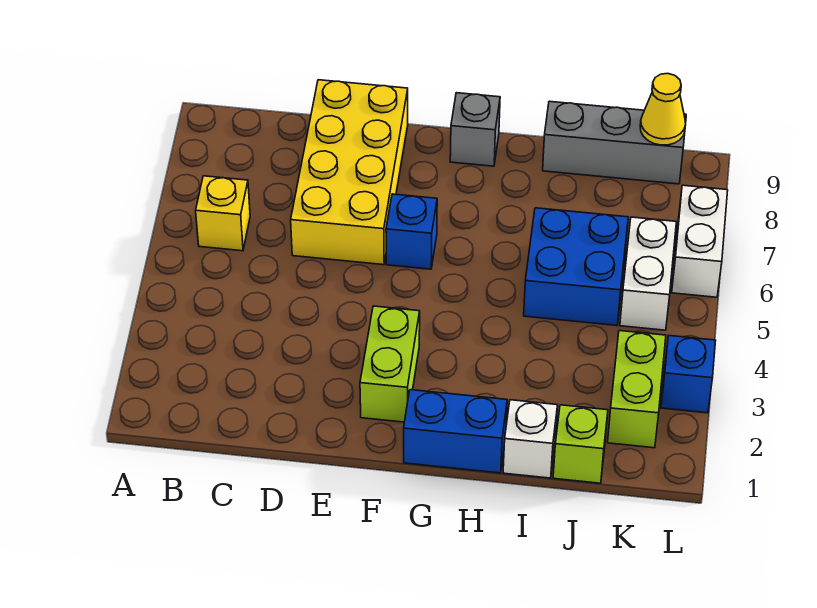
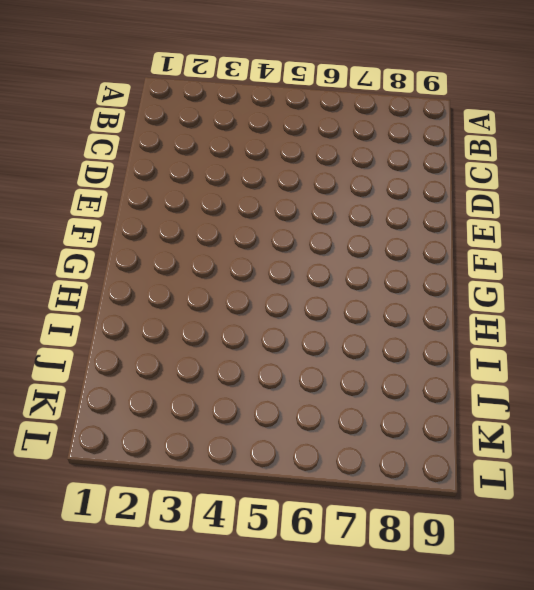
none -> yellow brick B6 level 1
none -> yellow brick D6:E9 level 1
none -> lime brick F2:F3 level 1

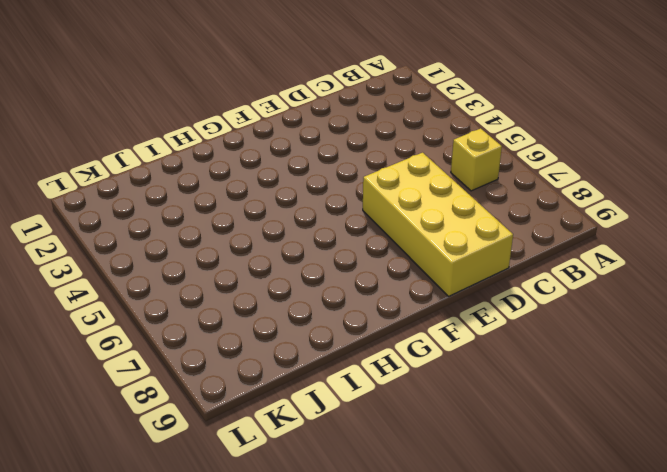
none -> lime brick F2:F3 level 1
none -> blue brick F6 level 1
none -> blue brick G1:H1 level 1

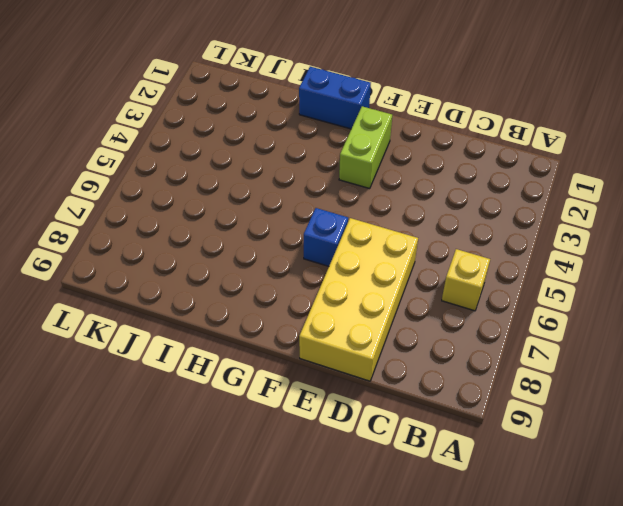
none -> grey brick G9 level 1
none -> white brick I1 level 1
none -> blue brick I5:J6 level 1

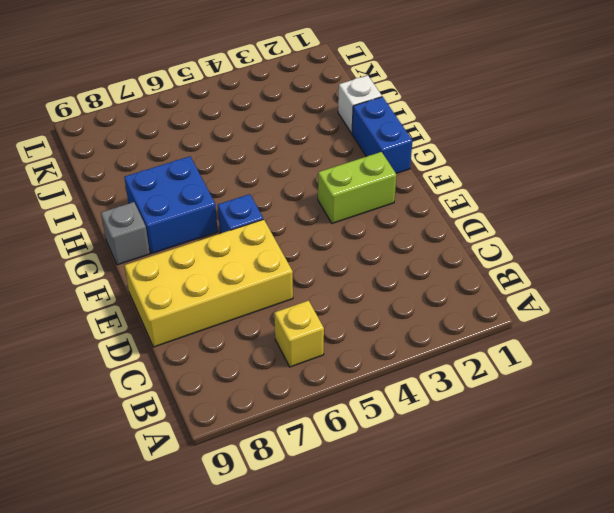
blue brick G7:H8 level 1 -> blue brick I5:J6 level 1
none -> grey brick I9:K9 level 1
none -> lime brick J1 level 1
none -> lime brick K2:K3 level 1

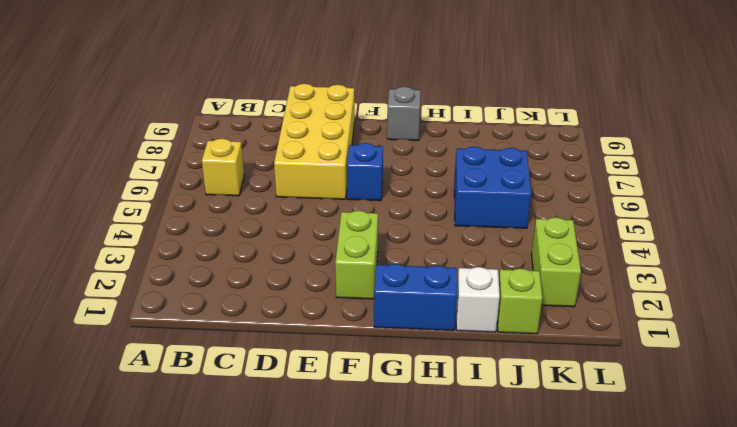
none -> grey brick I9:K9 level 1
none -> white brick K5:K6 level 1
none -> blue brick L3 level 1

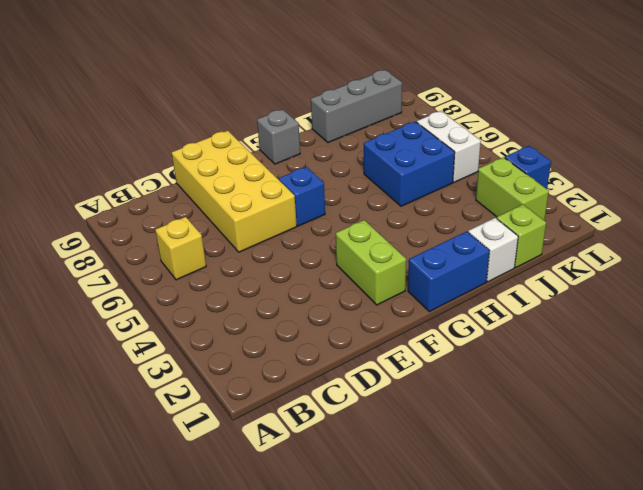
none -> white brick L6:L7 level 1
none -> yellow cone K9 level 2

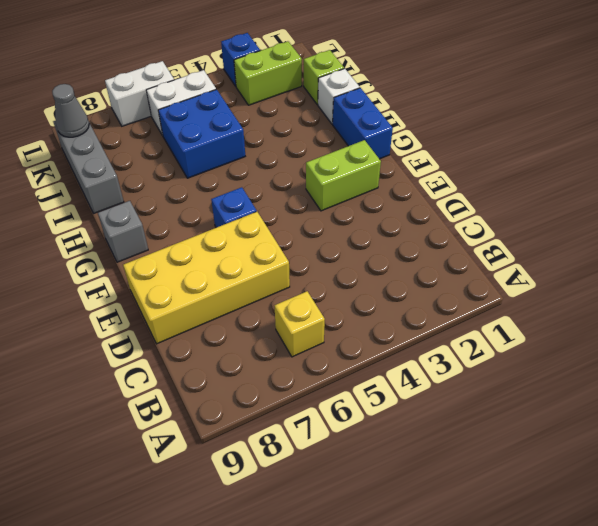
grey cone K9 level 2 -> yellow cone K9 level 2

